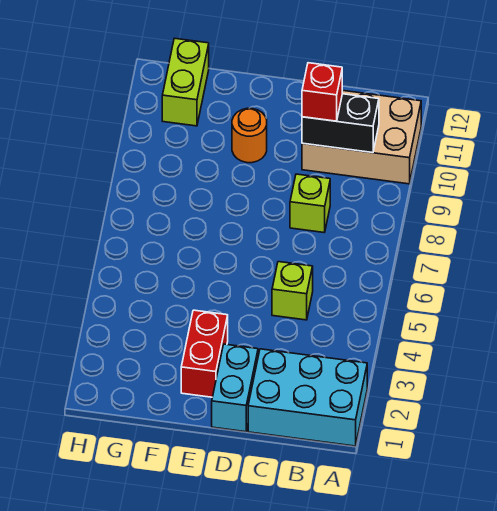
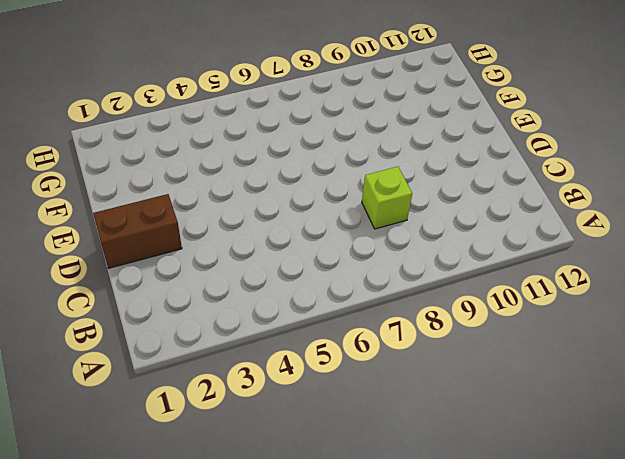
brown brick D1:D2 level 1 -> cyan brick D1:D2 level 1
none -> cyan brick A1:C2 level 1
none -> tan brick A10:C11 level 1

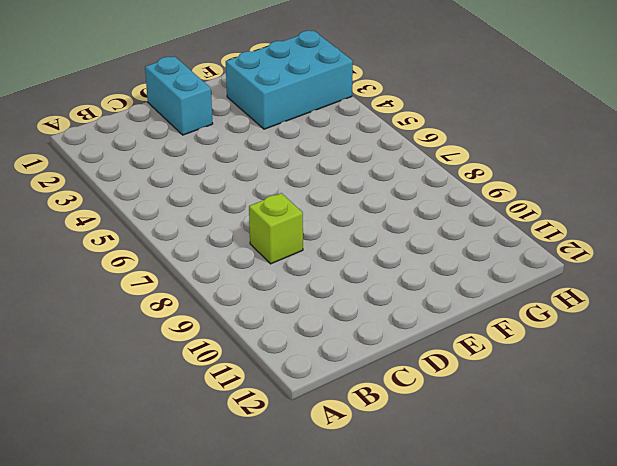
cyan brick F2:H3 level 1 -> cyan brick A1:C2 level 1
none -> tan brick A10:C11 level 1
none -> lime brick C5 level 1

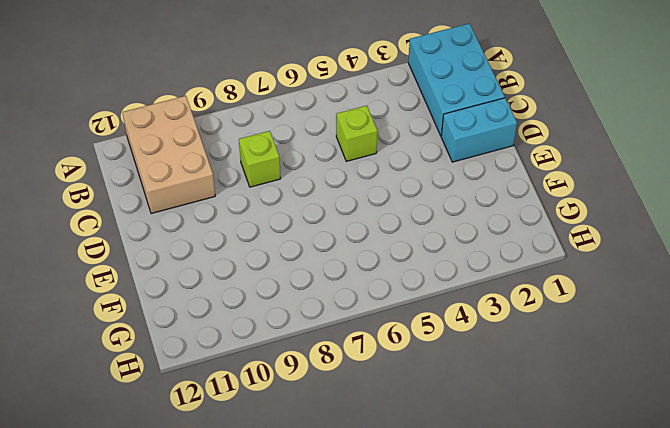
none -> red brick E2:E3 level 1
none -> orange round brick E10 level 1

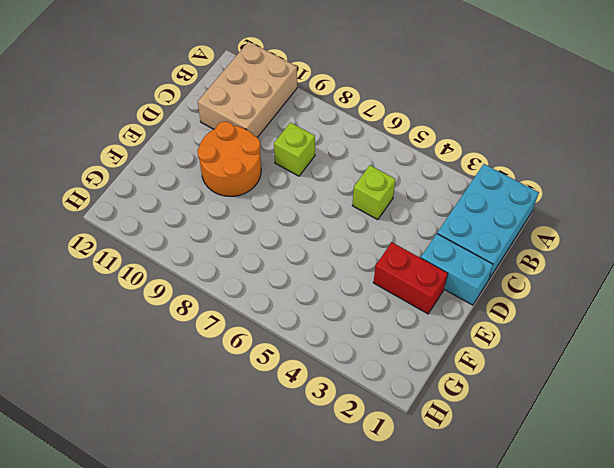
orange round brick D9:E10 level 1 -> orange round brick E10 level 1
none -> lime brick G11:G12 level 1
none -> black brick B10:C10 level 2

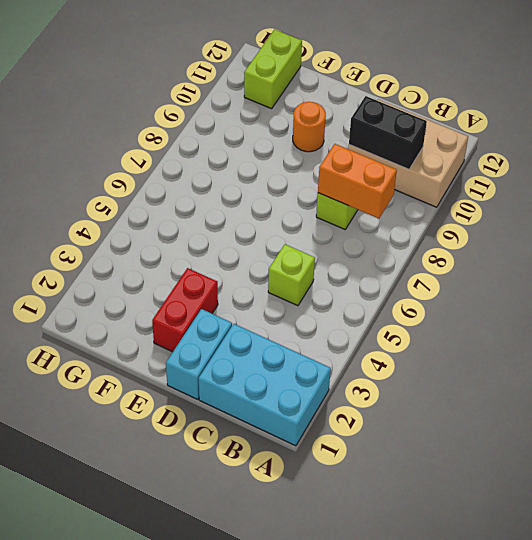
orange brick B8:C8 level 2 -> none
none -> red brick C10 level 3

